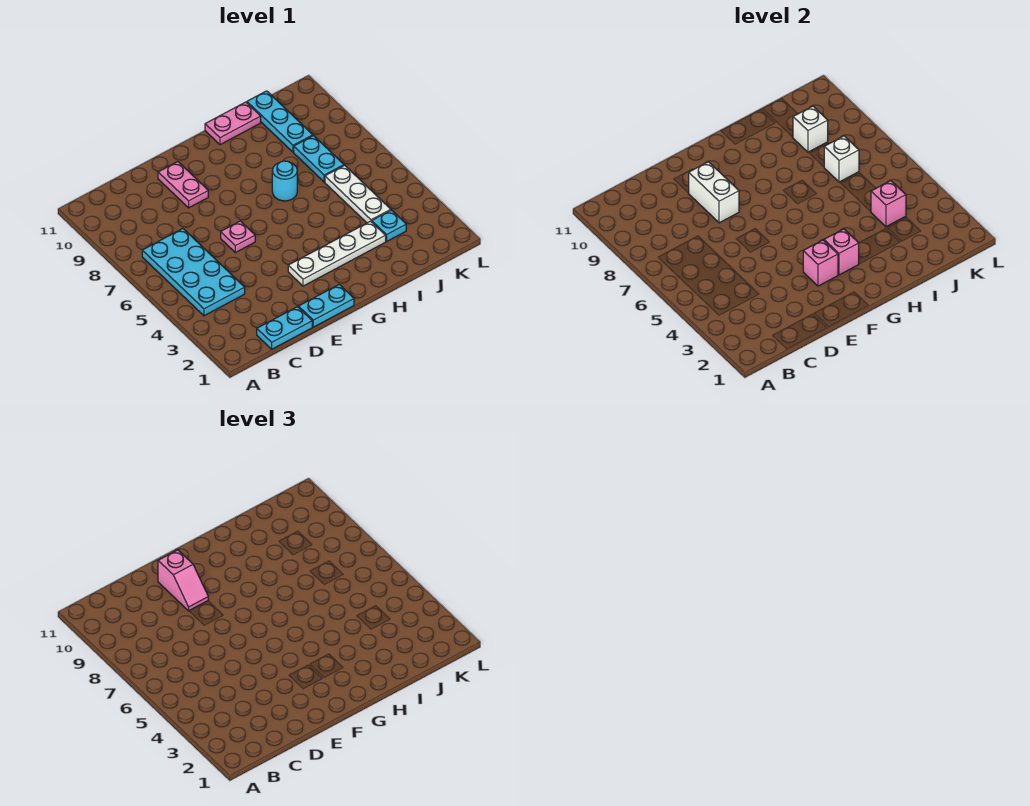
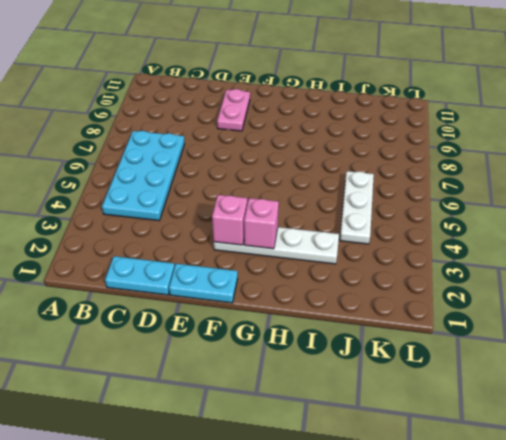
none -> pink plate E6 level 1
none -> cyan round brick H7 level 1
none -> pink plate H11:I11 level 1

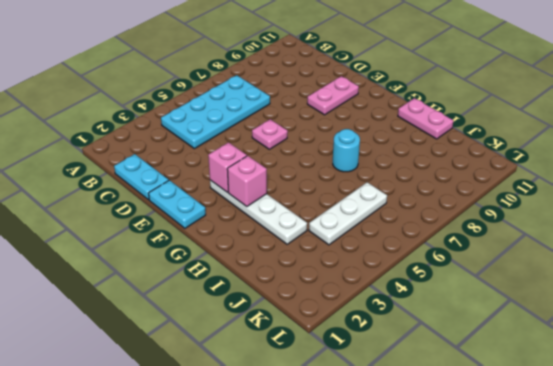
none -> cyan plate J3 level 1
none -> cyan plate J7:J8 level 1
none -> cyan plate J9:J11 level 1

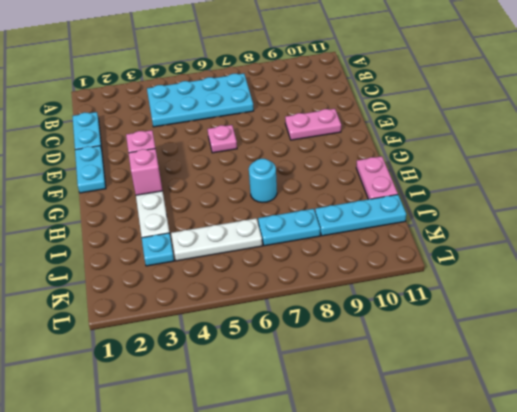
none -> white brick E8:E9 level 2
none -> pink brick J4 level 2
none -> white brick J7 level 2

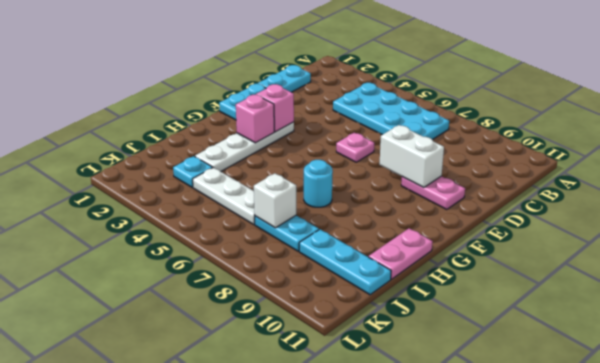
none -> pink brick J4 level 2
none -> white brick J9 level 2
none -> pink slope E9:E10 level 3 top 10

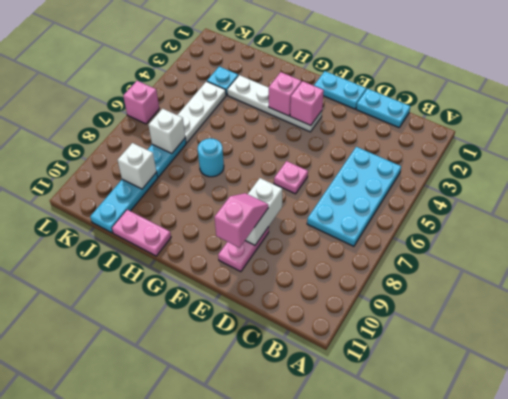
pink brick L6 level 1 -> pink brick J4 level 2

